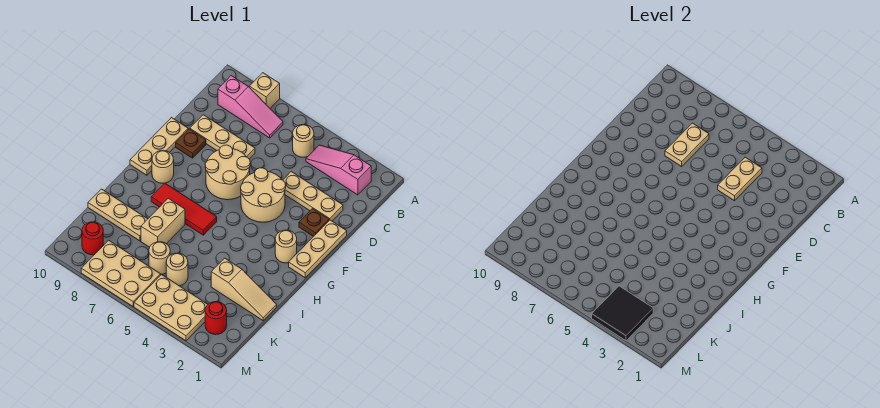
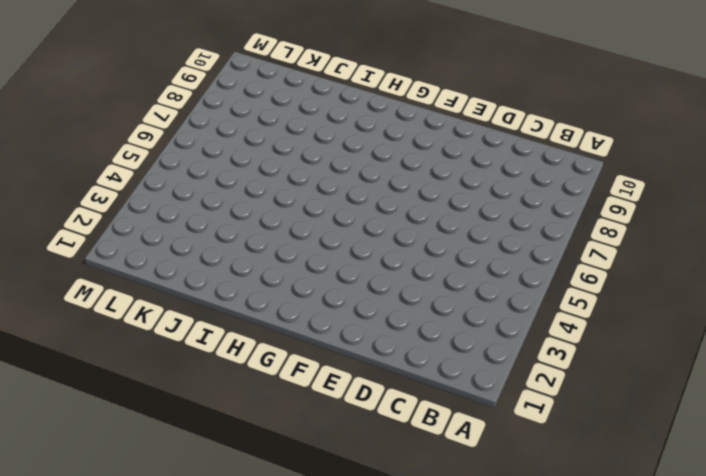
none -> tan brick A8 level 1
none -> pink slope B2:B4 level 1 top 2
none -> tan round brick B5 level 1

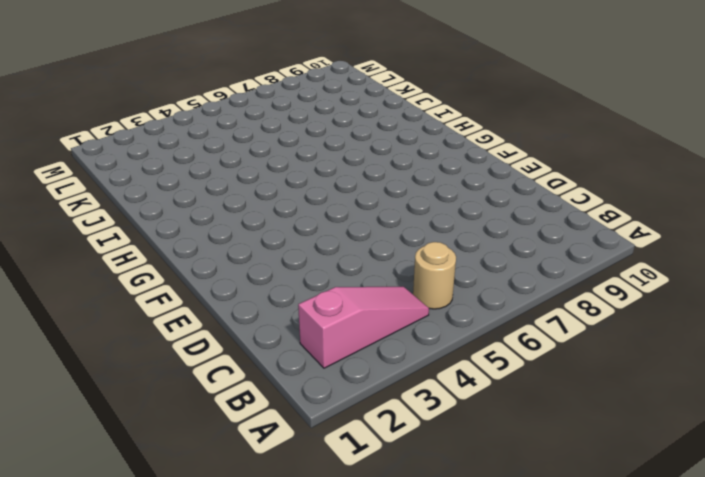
none -> tan brick A8 level 1
none -> pink slope B7:B9 level 1 top 9
none -> tan plate D2:D4 level 1

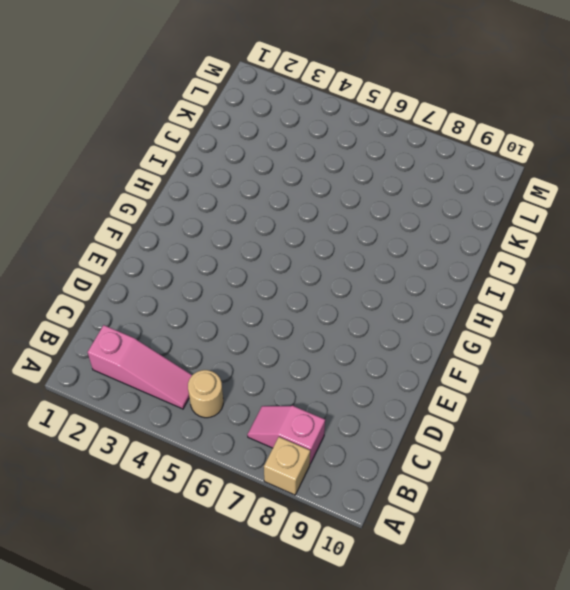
pink slope B7:B8 level 1 top 8 -> pink slope B7:B9 level 1 top 9
none -> tan plate D2:D4 level 1
none -> tan plate D7:D9 level 1
none -> tan plate E1:G1 level 1

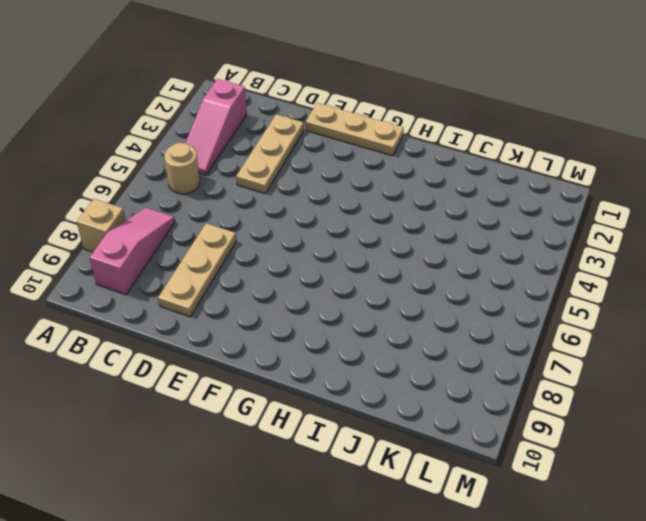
none -> brown plate E2 level 1
none -> tan round brick E4:F5 level 1
none -> tan round brick E6:F7 level 1

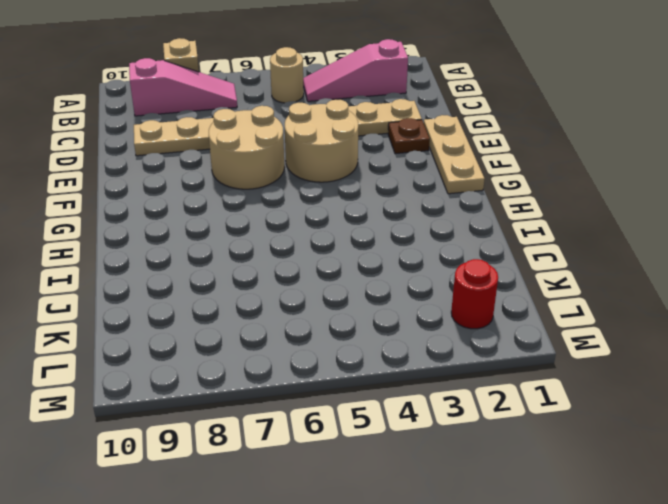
none -> brown plate E9 level 1
none -> tan plate E10:G10 level 1
none -> tan round brick G2 level 1

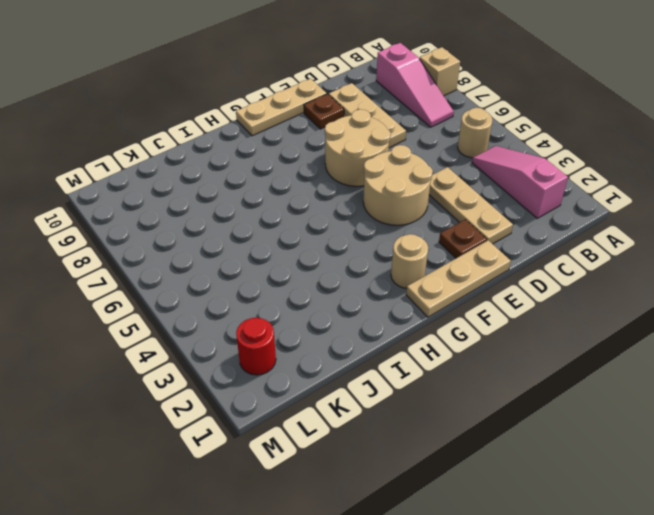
none -> tan round brick G9 level 1
none -> red tile H6:H8 level 1
none -> tan brick I7:J7 level 1

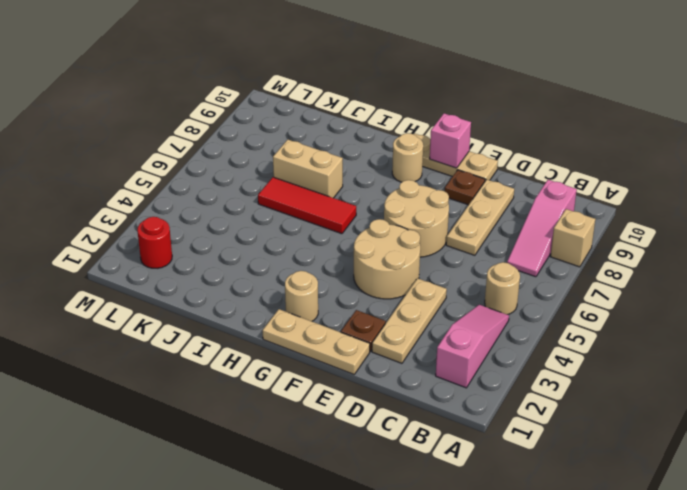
pink brick F10 level 2 -> none
red tile H6:J6 level 1 -> red tile H6:H8 level 1
none -> tan slope J1:J3 level 1 top 3
none -> tan plate J8:J10 level 1
none -> tan round brick K5 level 1

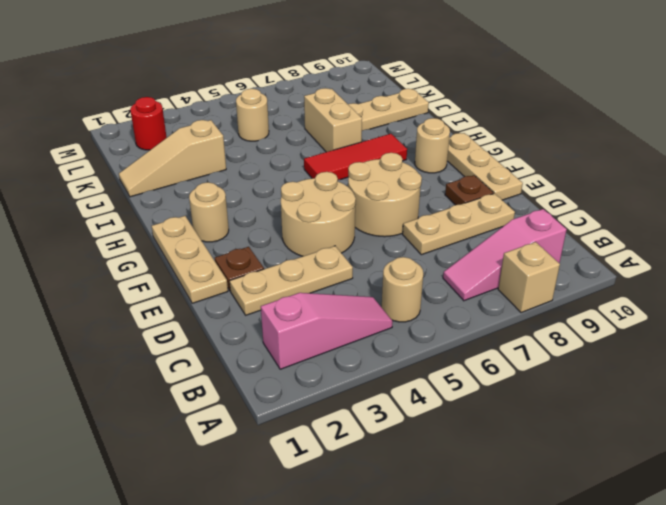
none -> tan round brick K6 level 1
none -> tan plate L3:M5 level 1
none -> tan plate L6:M8 level 1

